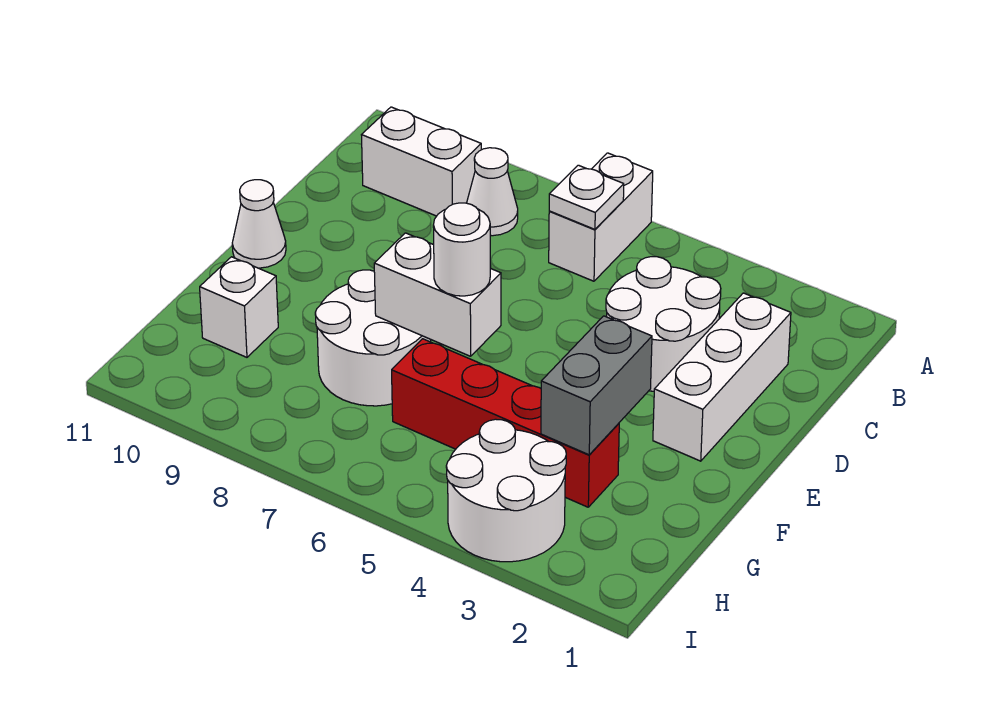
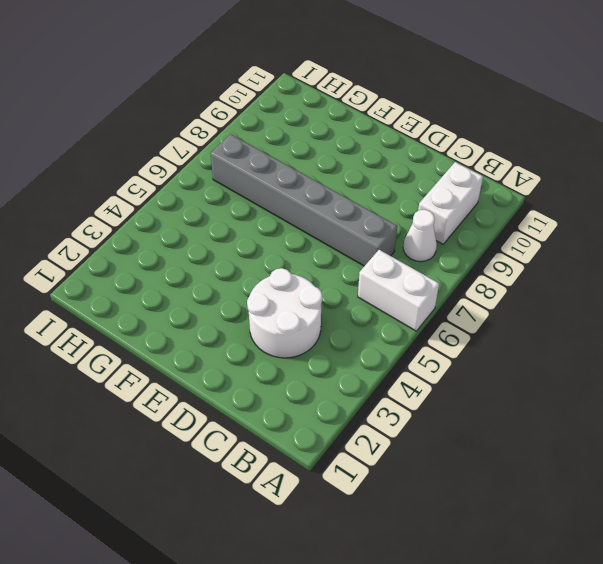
grey brick C7:H7 level 1 -> white round brick F7:G8 level 1
none -> white brick C2:E2 level 1
none -> white cone E11 level 1
none -> red brick G3:G6 level 1

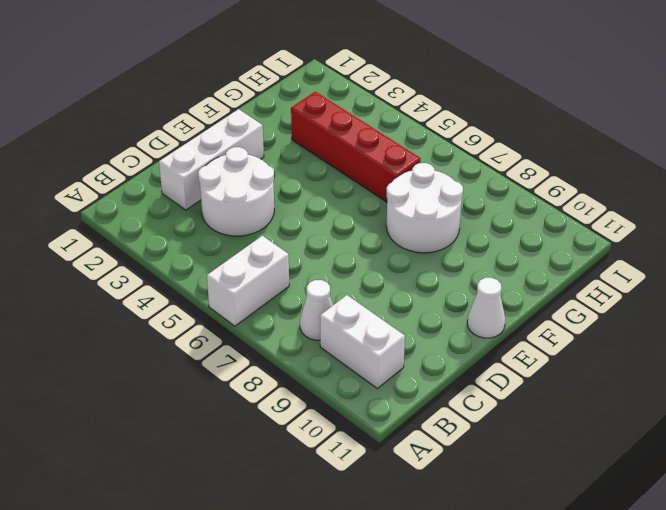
none -> white brick G10 level 1
none -> white round brick H3:I4 level 1
none -> white plate B6 level 2

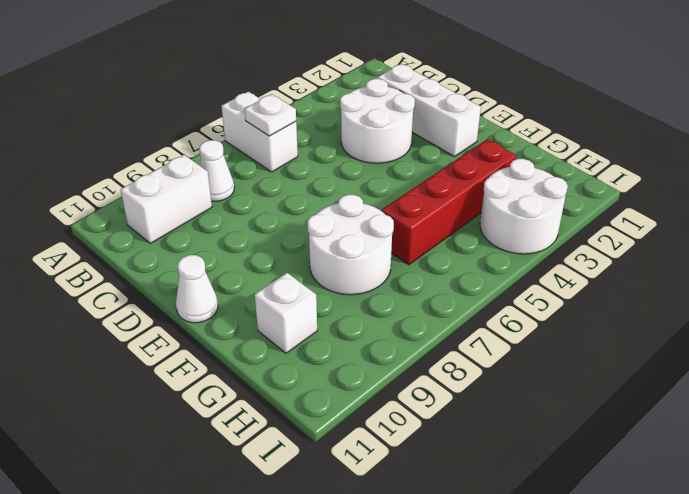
none -> grey brick F3:G3 level 2
none -> white brick F6:F7 level 2
none -> white round brick F6 level 3

